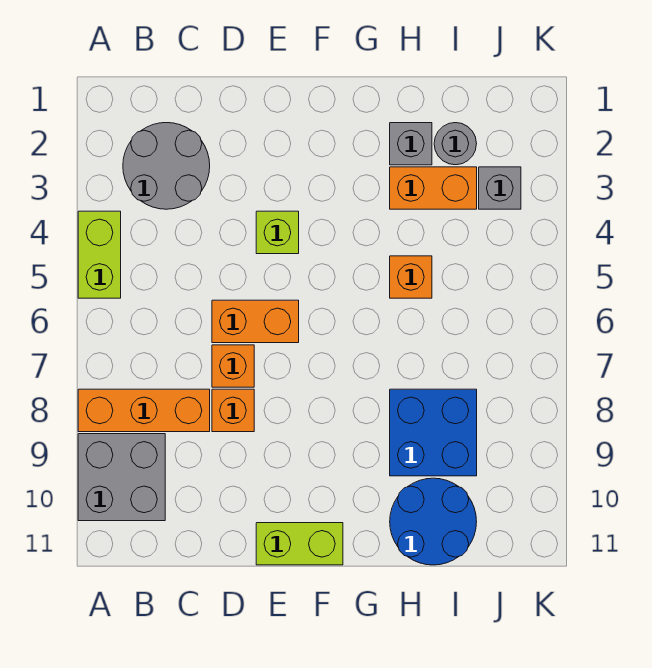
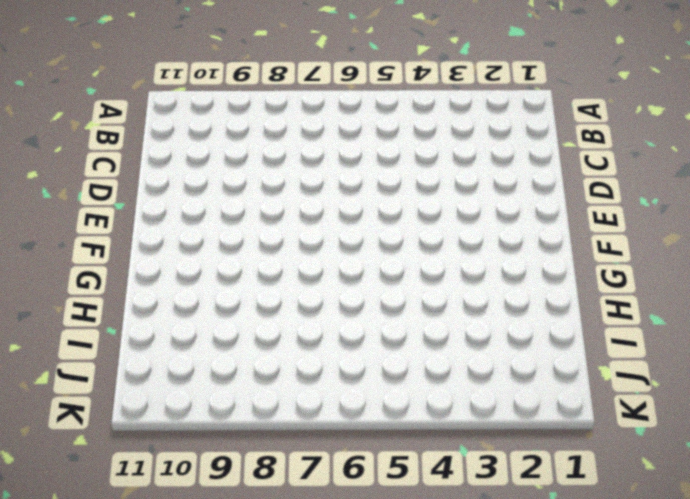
none -> lime brick A4:A5 level 1
none -> orange brick A8:C8 level 1
none -> grey brick A9:B10 level 1

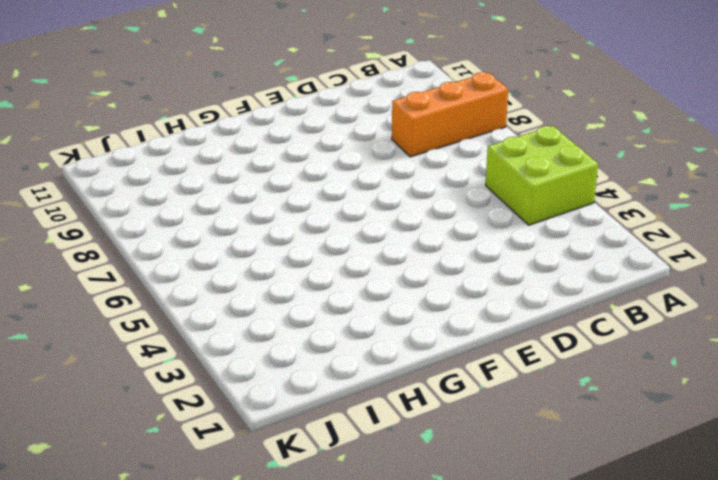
lime brick A4:B5 level 1 -> lime brick A4:A5 level 1
none -> grey brick A9:B10 level 1
none -> grey round brick B2:C3 level 1
none -> orange brick D6:E6 level 1

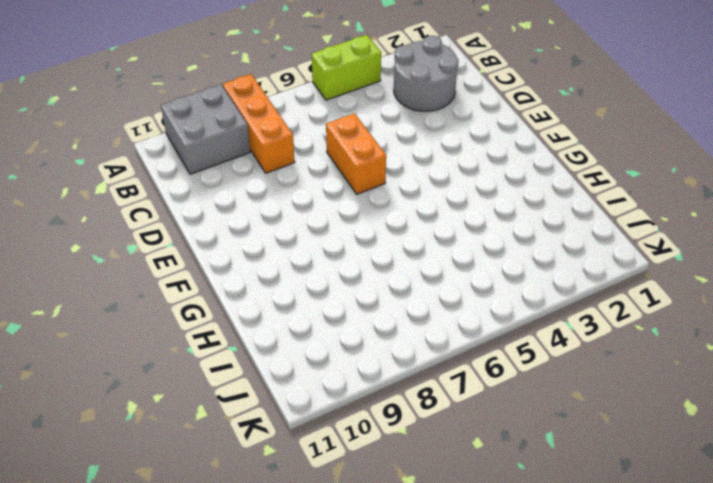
none -> orange brick D7 level 1
none -> orange brick D8 level 1
none -> lime brick E4 level 1

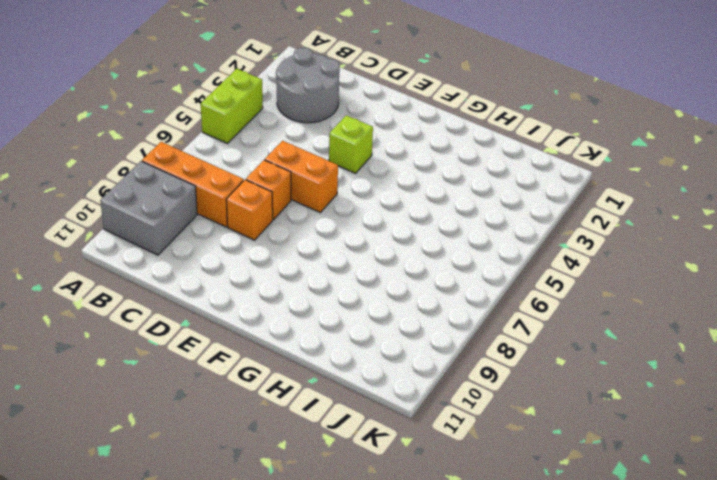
none -> lime brick E11:F11 level 1
none -> grey brick H2 level 1
none -> orange brick H3:I3 level 1

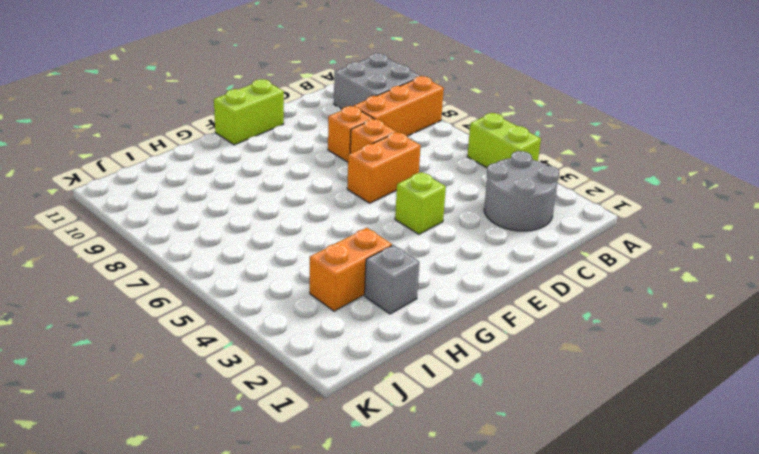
none -> orange brick H5 level 1
none -> blue brick H8:I9 level 1
none -> blue round brick H10:I11 level 1

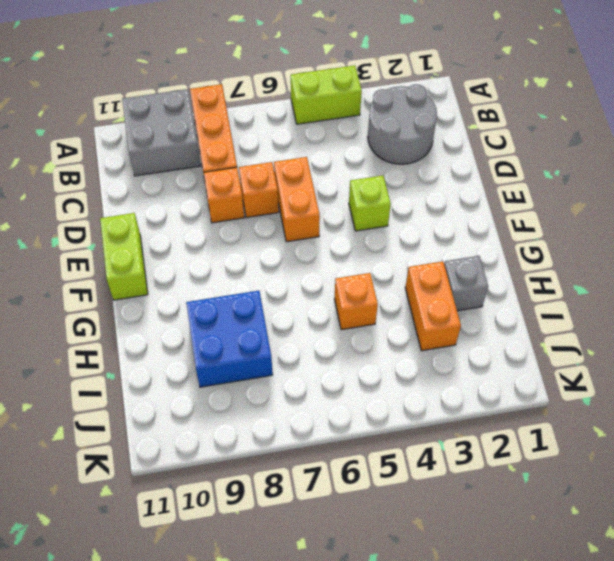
none -> blue round brick H10:I11 level 1
none -> grey round brick I2 level 1
none -> grey brick J3 level 1

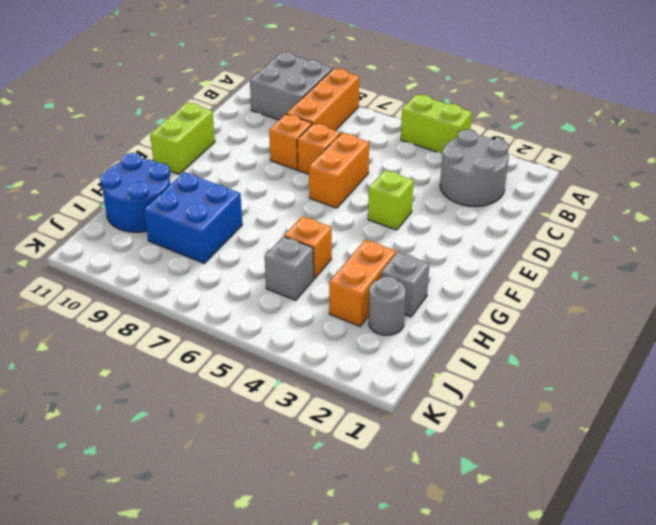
grey brick I5 level 1 -> grey brick J3 level 1

